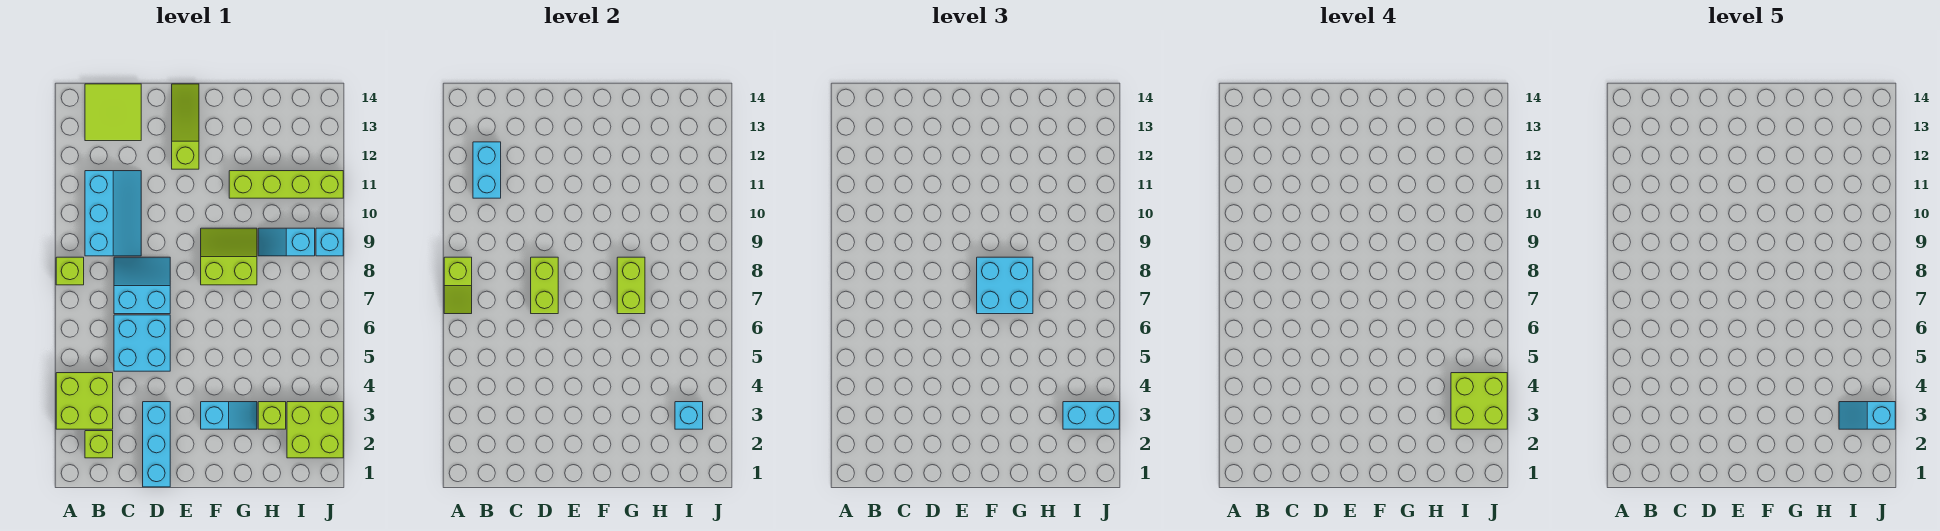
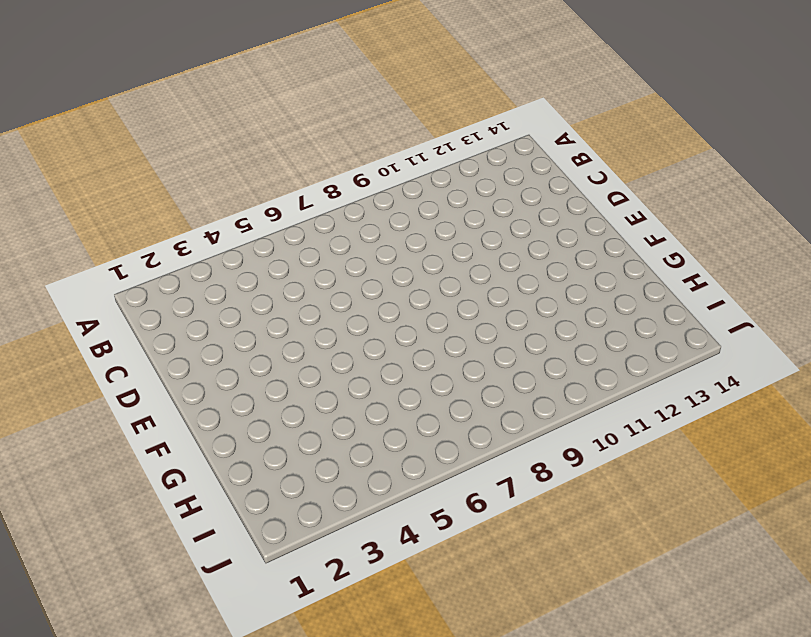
none -> lime brick A3:B4 level 1
none -> lime brick A8 level 1
none -> lime brick B2 level 1

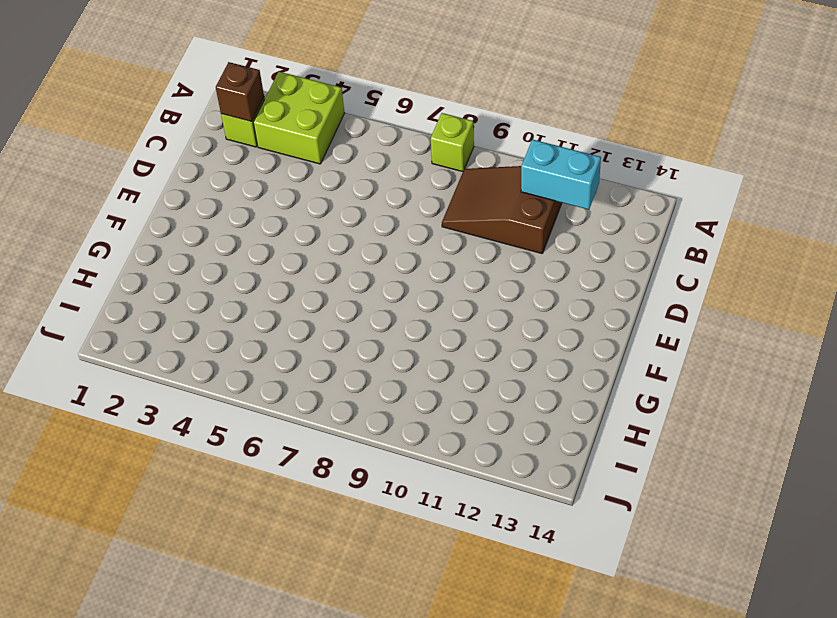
brown brick B2 level 2 -> none
brown slope B9:C11 level 1 top 11 -> cyan slope B9:C11 level 1 top B
none -> lime tile B13:C14 level 1
none -> cyan brick C5:D6 level 1
none -> cyan slope C7:D8 level 1 top 7

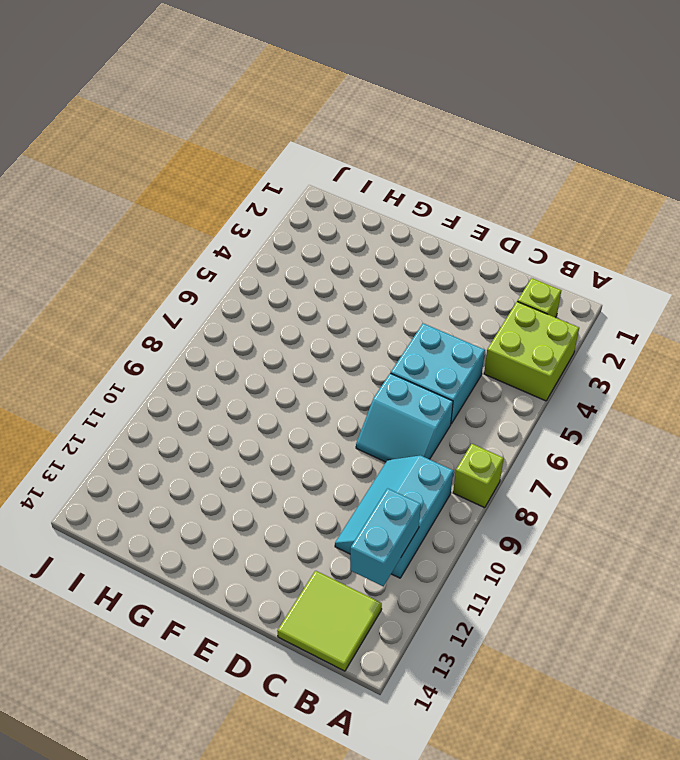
none -> cyan brick D1:D3 level 1
none -> lime slope E12:E14 level 1 top 12
none -> cyan slope F3:G3 level 1 top F

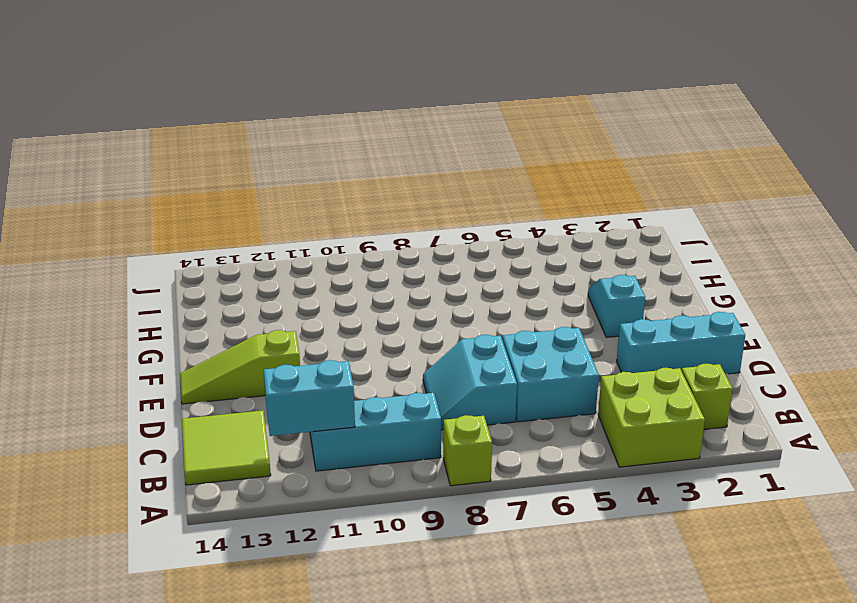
none -> lime slope F8:G9 level 1 top 8
none -> lime brick G11:J11 level 1
none -> lime brick H3 level 1

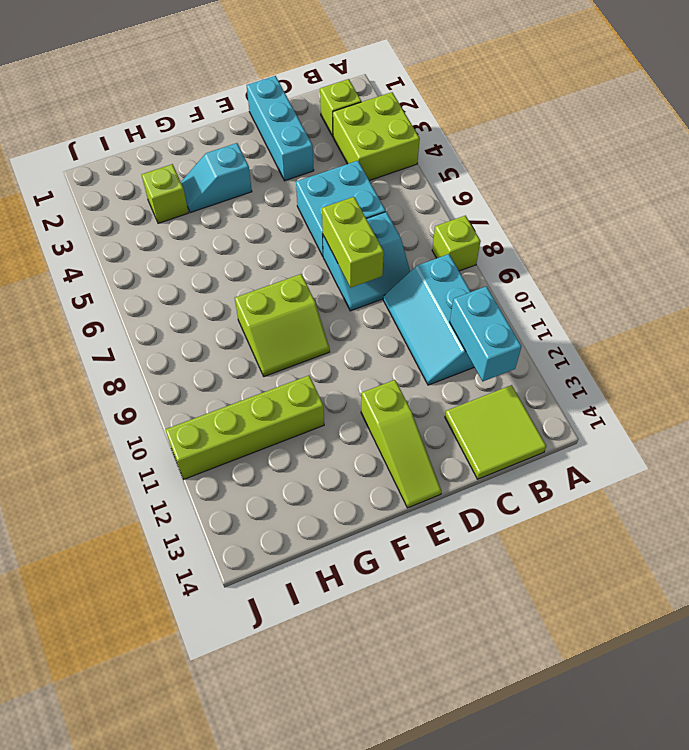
none -> cyan slope H9:I9 level 1 top I
none -> lime brick I2:J3 level 1
none -> cyan brick J9 level 1

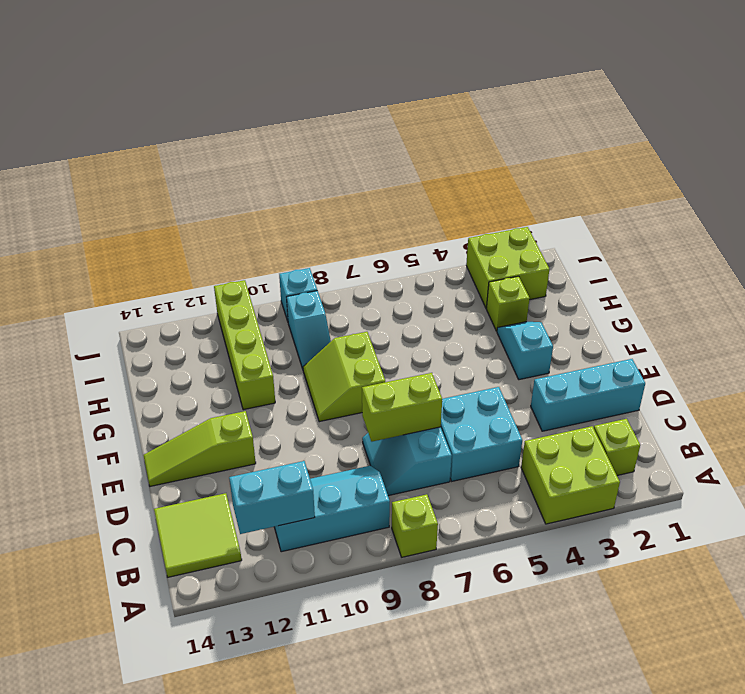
none -> lime slope A7:A8 level 2 top 8
none -> lime brick G7:G8 level 2
none -> cyan brick I3 level 2

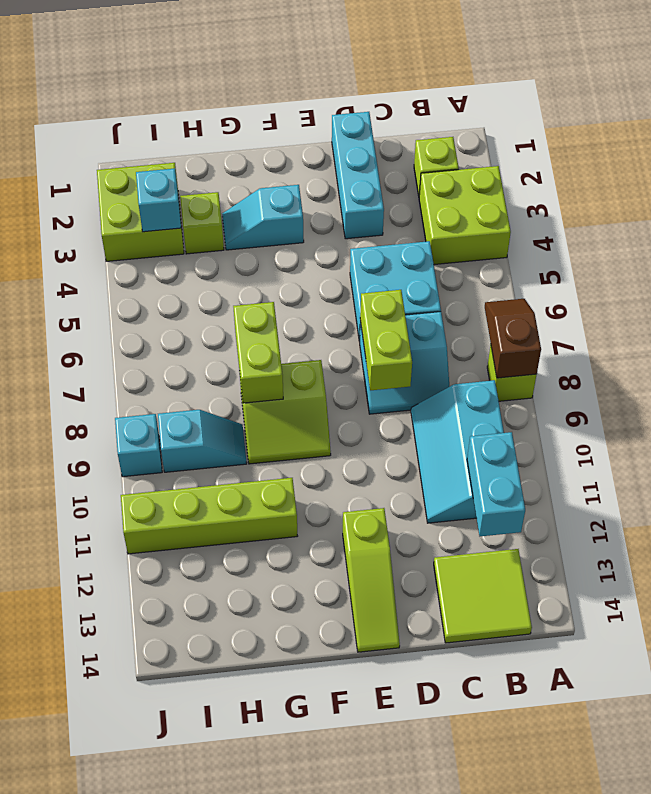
brown slope A7:A8 level 2 top 8 -> lime slope A7:A8 level 2 top 8
none -> cyan brick F7:G8 level 3
none -> cyan brick I3:J3 level 3
none -> lime brick I3:J4 level 4

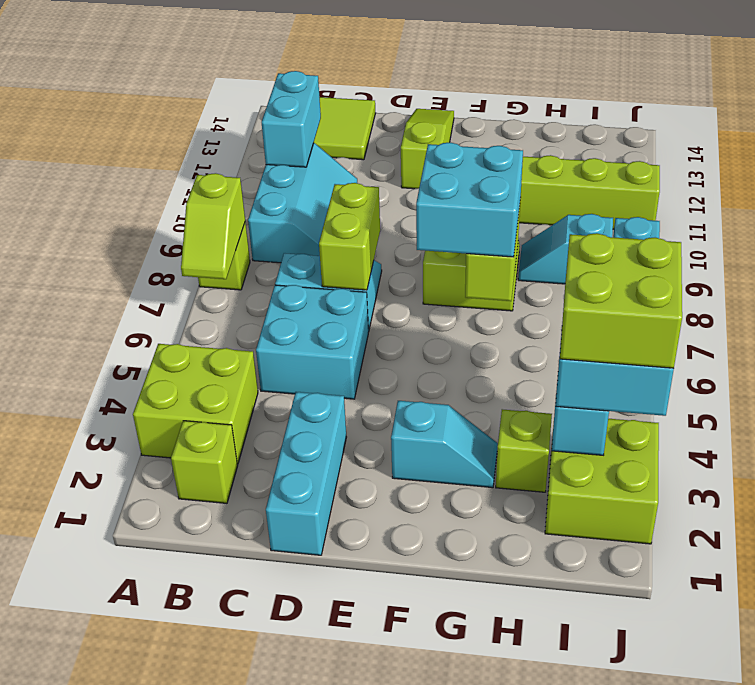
none -> cyan slope I3:J3 level 5 top J

